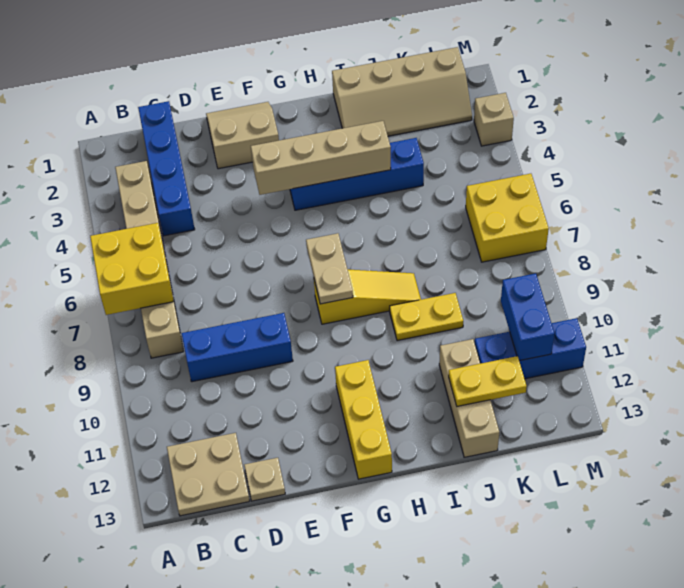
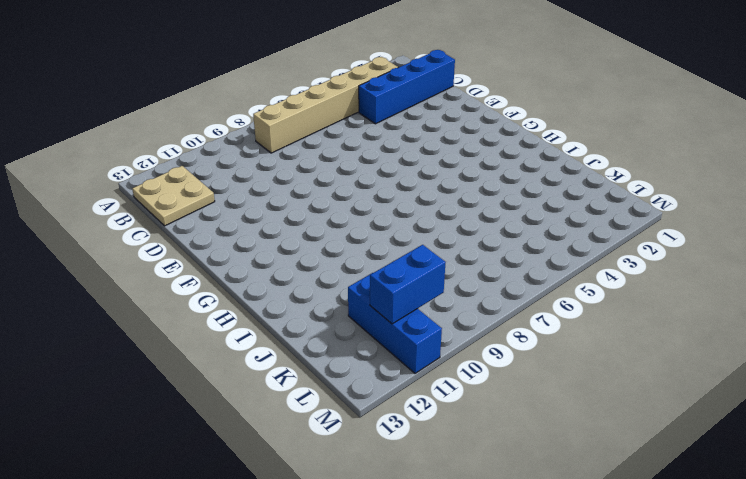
none -> blue brick C9:E9 level 1
none -> tan plate D13 level 1
none -> tan slope E1:F2 level 1 top 2

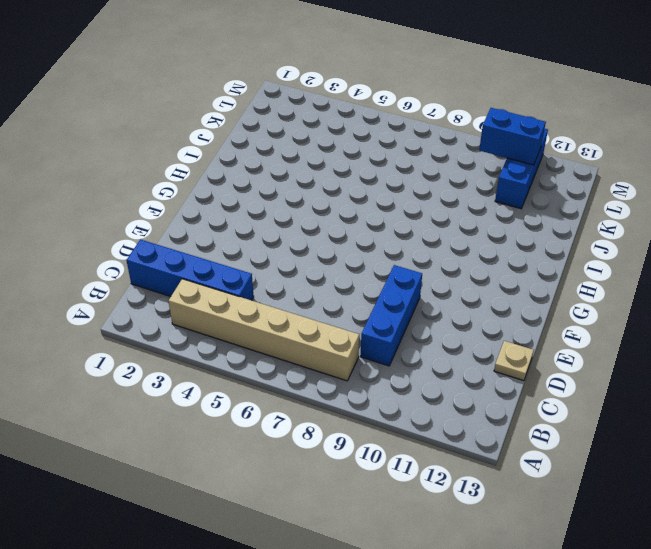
none -> tan plate B12:C13 level 1
none -> tan slope E1:F2 level 1 top 2
none -> blue brick G4:J4 level 1

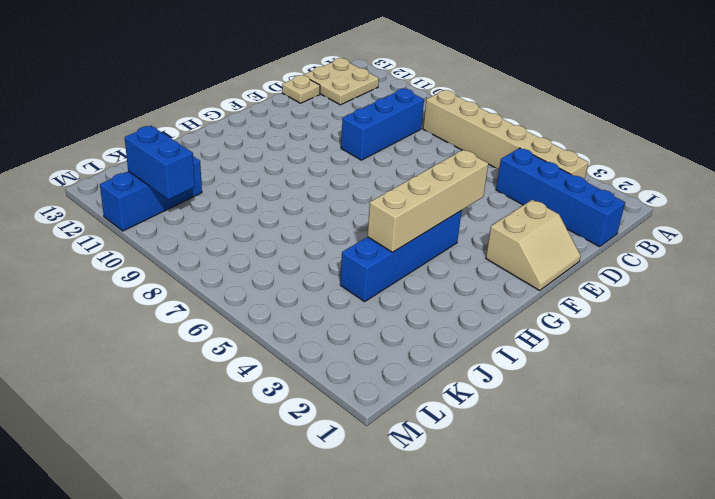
none -> yellow slope G8:I8 level 1 top G
none -> yellow brick G11:G13 level 1
none -> tan slope I1:L2 level 1 top 1

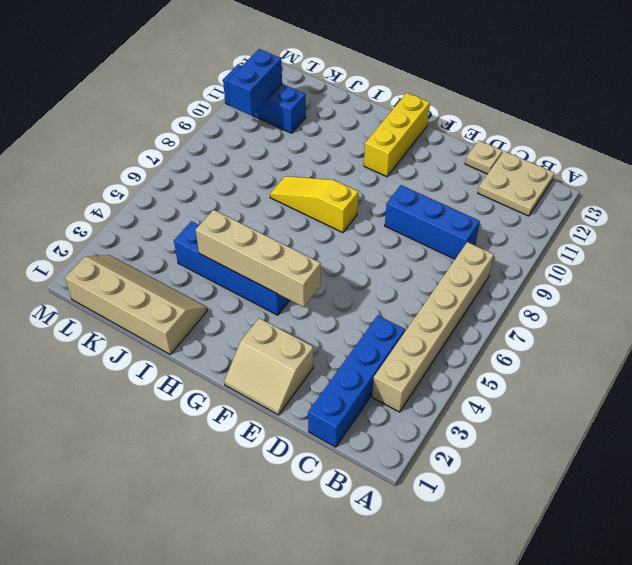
none -> yellow plate I9:J9 level 1
none -> tan brick J11:J13 level 1
none -> yellow brick L6:M7 level 1

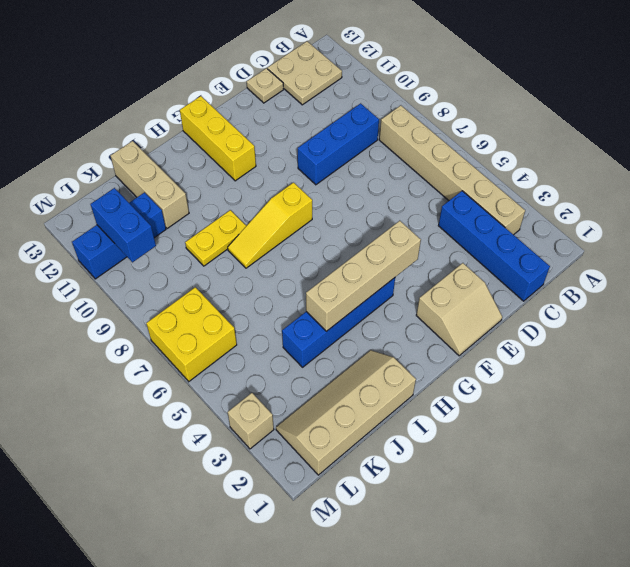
none -> yellow brick A6:B7 level 2
none -> tan plate G7:G8 level 2
none -> yellow plate J12:K12 level 2

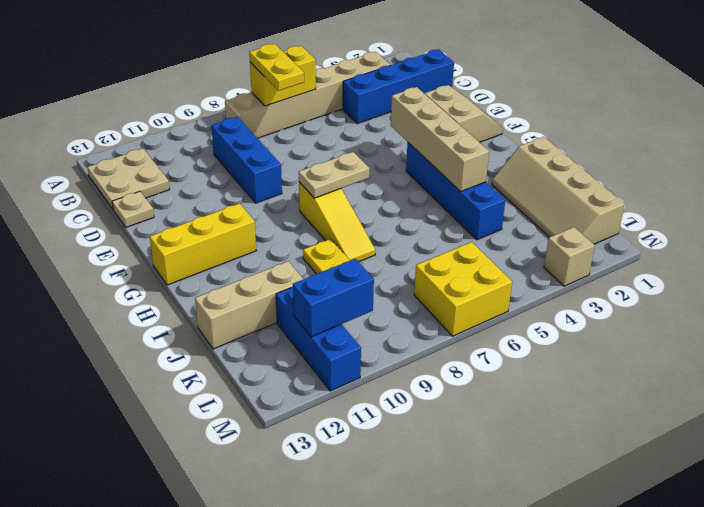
yellow brick B6:B7 level 2 -> yellow brick A6:B7 level 2
yellow plate B7:C7 level 3 -> yellow plate J12:K12 level 2

